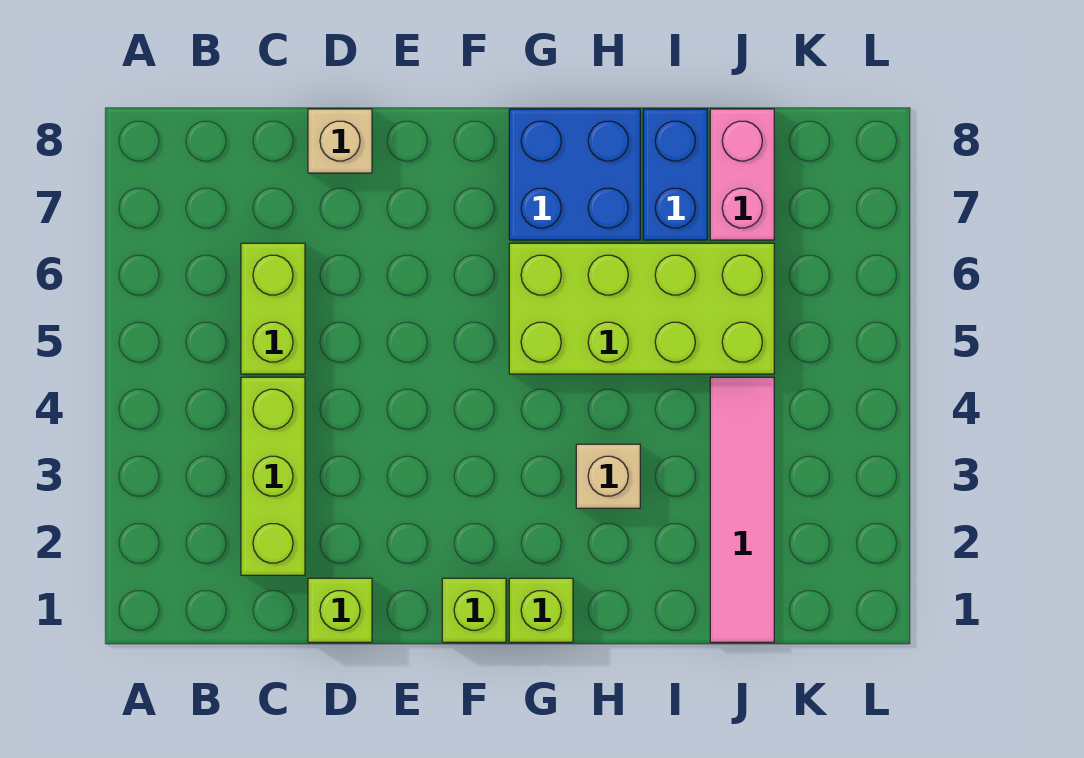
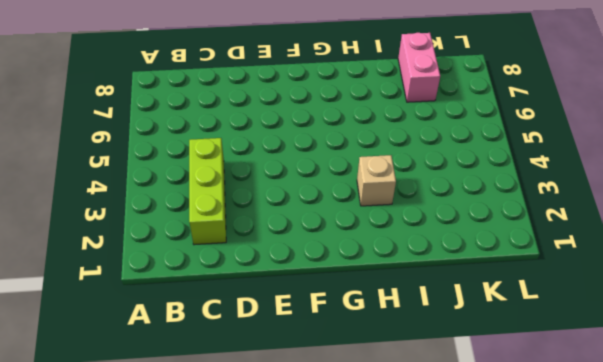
none -> lime brick C5:C6 level 1
none -> lime brick D1 level 1
none -> tan brick D8 level 1

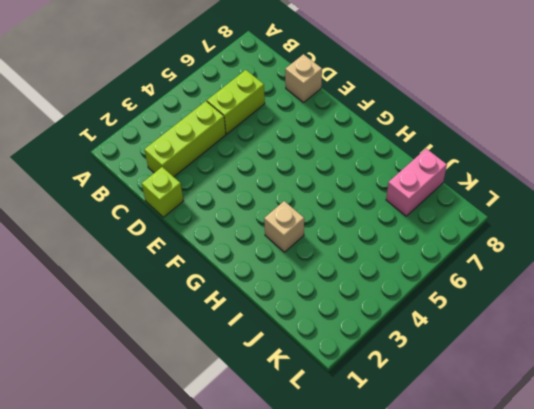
none -> lime brick F1 level 1
none -> lime brick G1 level 1
none -> lime brick G5:J6 level 1

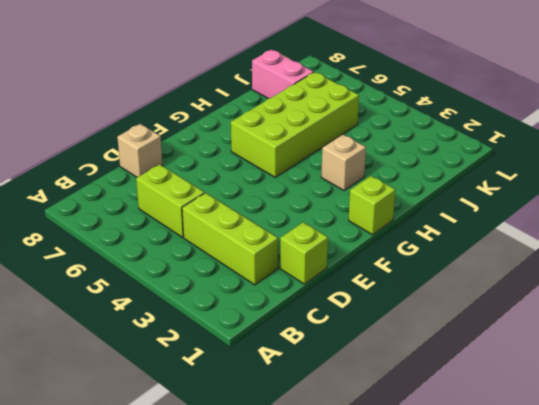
none -> lime brick F1 level 1
none -> blue brick G7:H8 level 1
none -> blue brick I7:I8 level 1

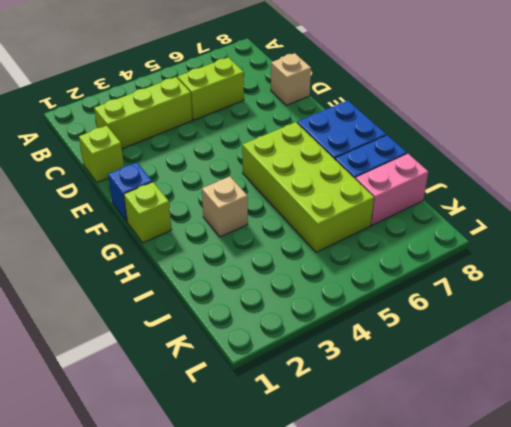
blue brick F1 level 1 -> lime brick F1 level 1
none -> pink tile J1:J4 level 1

